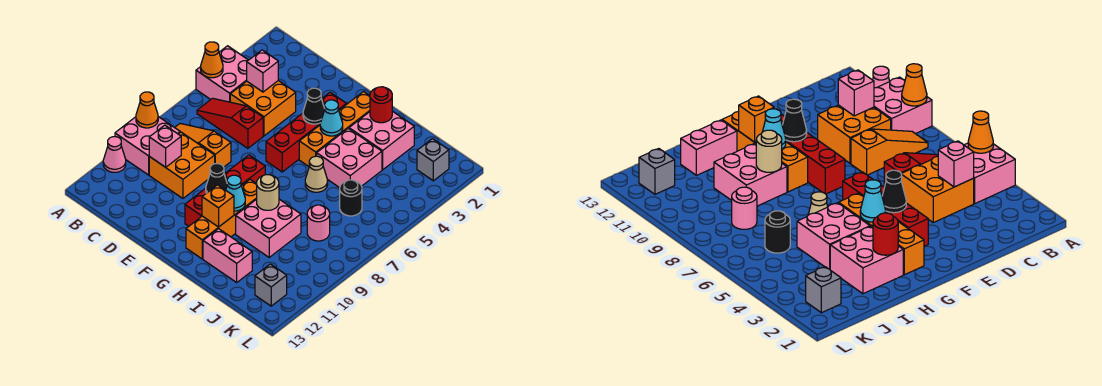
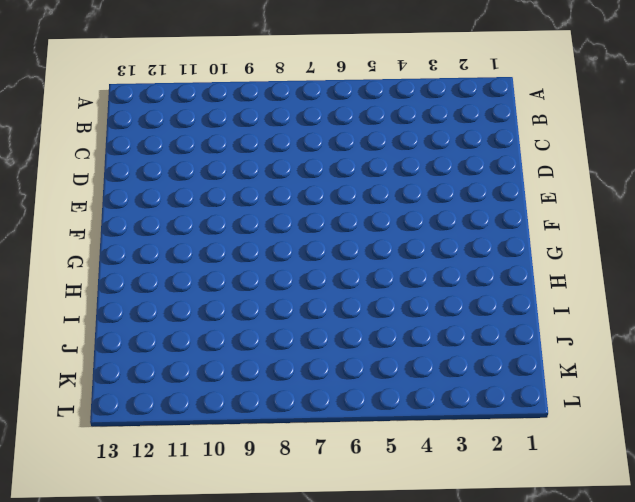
none -> pink brick A4:B5 level 1
none -> pink brick A9:B10 level 1
none -> pink cone A11 level 1
none -> red slope B6:D6 level 1 top D

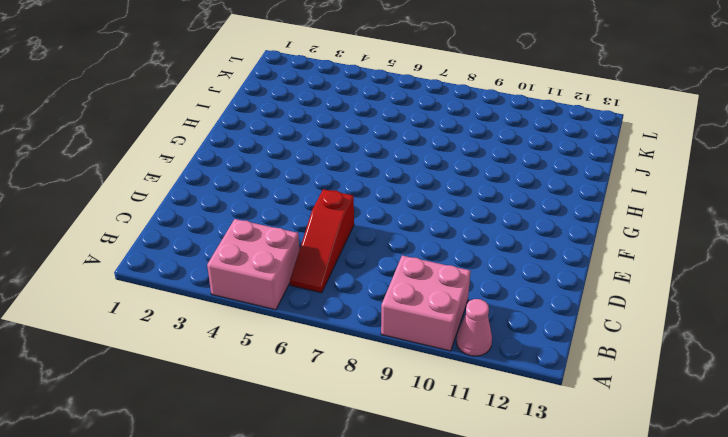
none -> orange slope B8:D8 level 1 top D
none -> orange brick C4:D5 level 1
none -> orange brick C9:D10 level 1
none -> red brick F3:F6 level 1

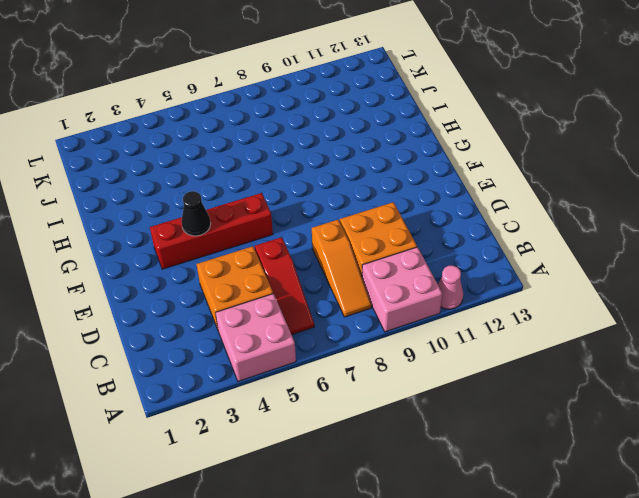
none -> red brick F8:F11 level 1
none -> orange brick G2:G5 level 1
none -> orange brick G9:G12 level 1
none -> pink brick H2:I3 level 1

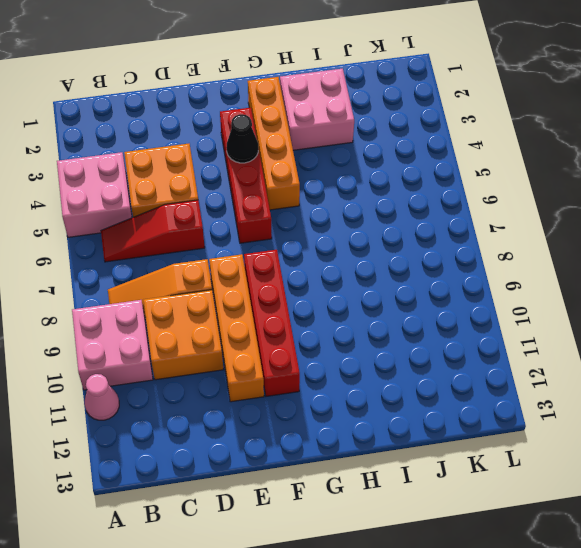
orange brick E8:E11 level 1 -> orange brick G9:G12 level 1
none -> pink brick H4:I5 level 1
none -> tan cone H6 level 1
none -> pink brick H9:I10 level 1
none -> pink brick H12:I12 level 1

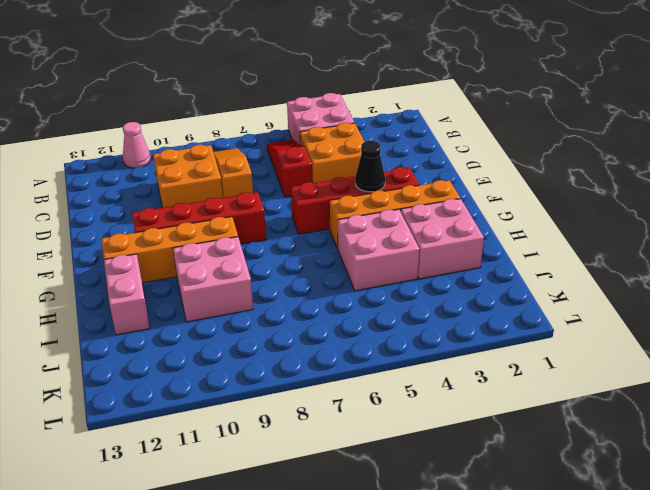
none -> pink brick A9:B10 level 1
none -> tan cone H6 level 1
none -> black round brick J6 level 1
none -> pink round brick J8 level 1

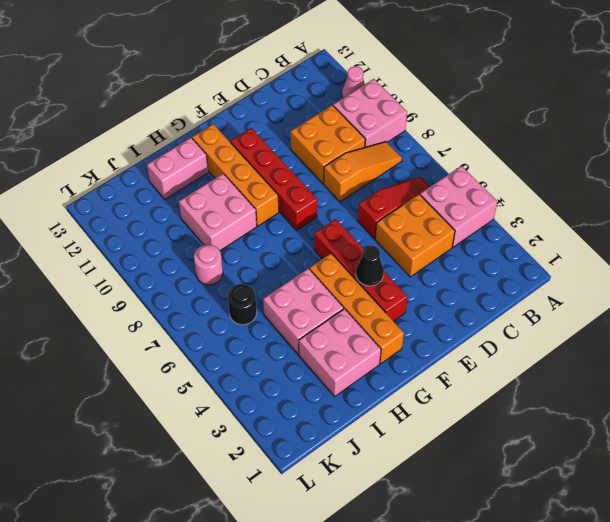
none -> tan cone H6 level 1
none -> grey brick K2 level 1
none -> grey brick K12 level 1
none -> orange cone A5 level 2

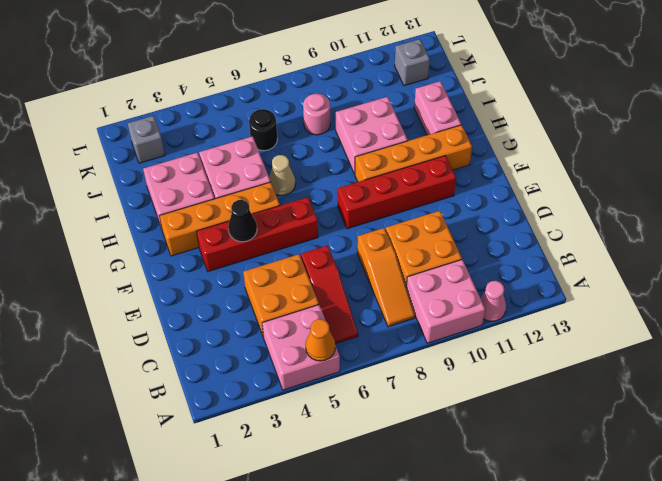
none -> orange cone A9 level 2
none -> pink brick C4 level 2
none -> pink brick C10 level 2
none -> black cone F10 level 2

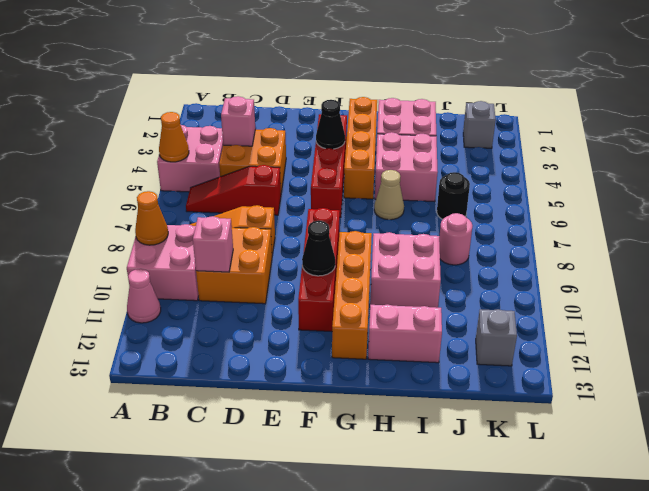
none -> cyan cone G4 level 2
none -> cyan cone G10 level 2
none -> orange brick G11 level 2
none -> red round brick H2 level 2

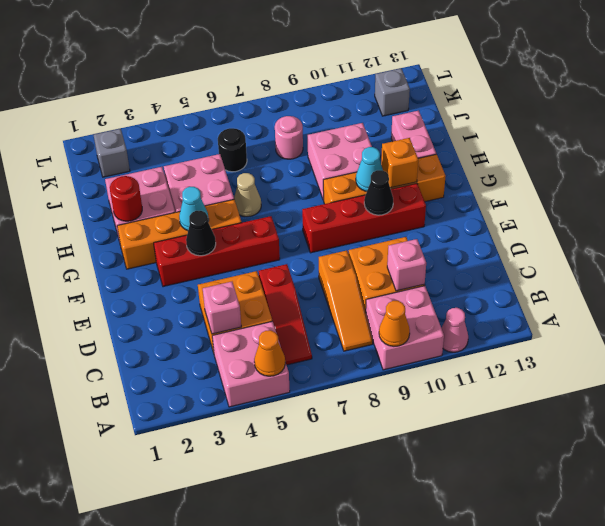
none -> tan round brick H9 level 2

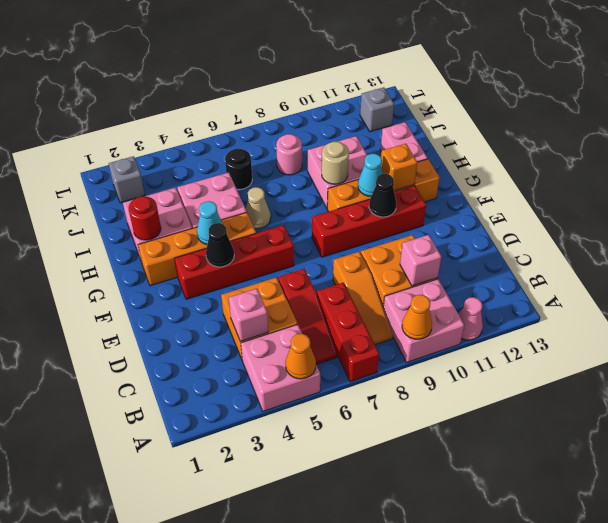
red brick A7:C7 level 1 -> none

